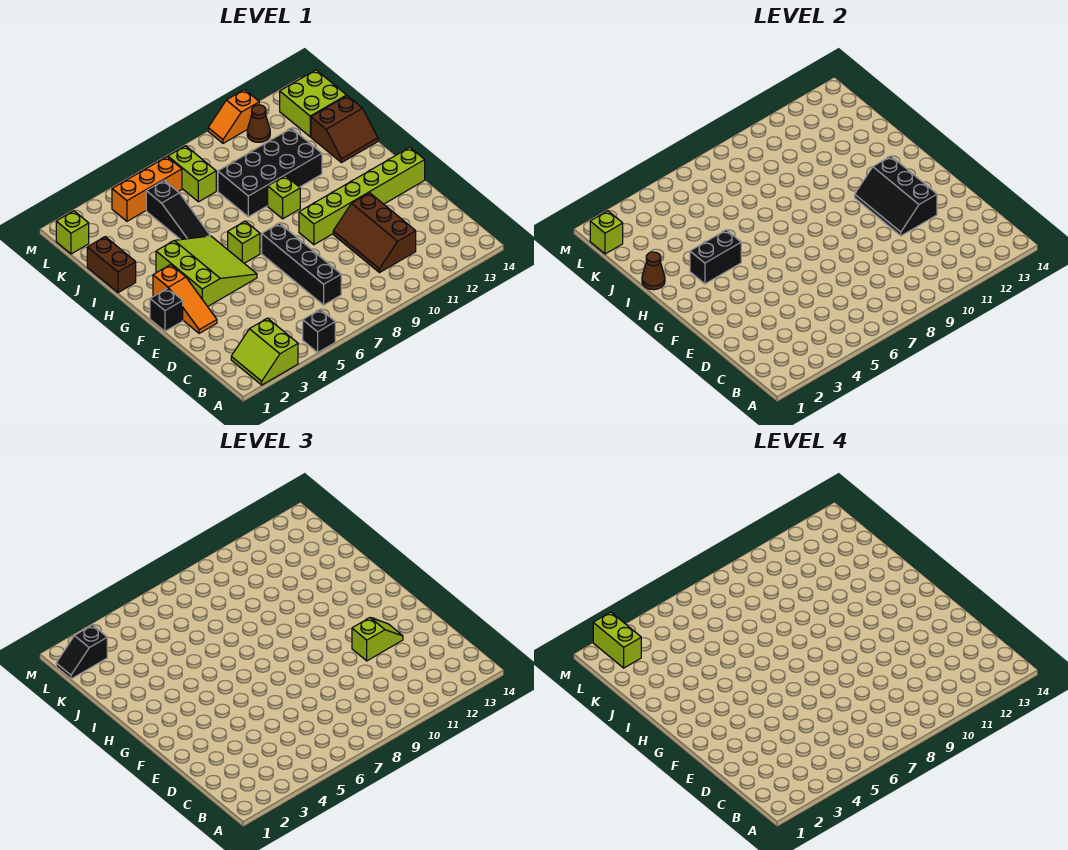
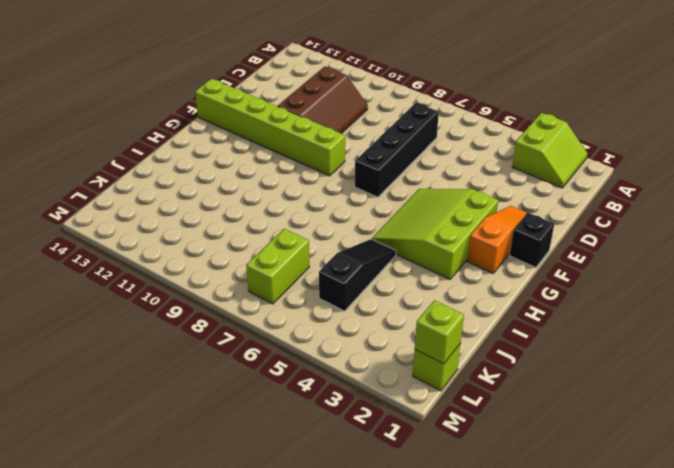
none -> black brick A5 level 1
none -> lime brick G6 level 1
none -> lime brick H9 level 1

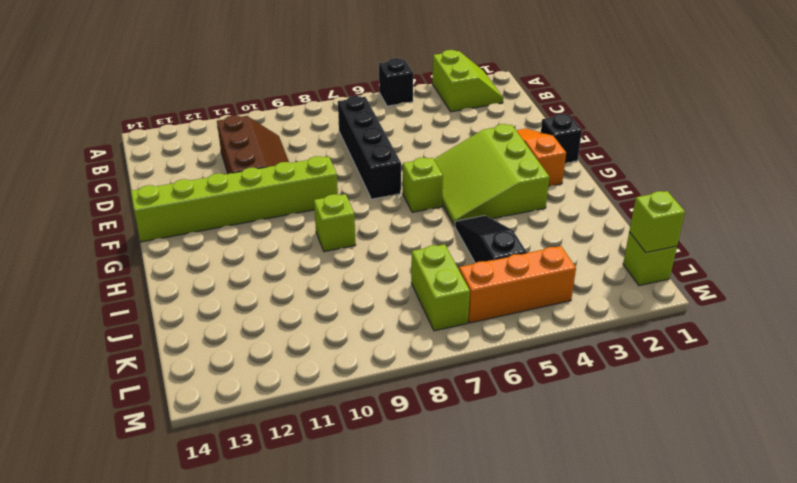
none -> brown brick I1:J1 level 1
none -> black brick I8:J11 level 1
none -> brown slope I13:J14 level 1 top J

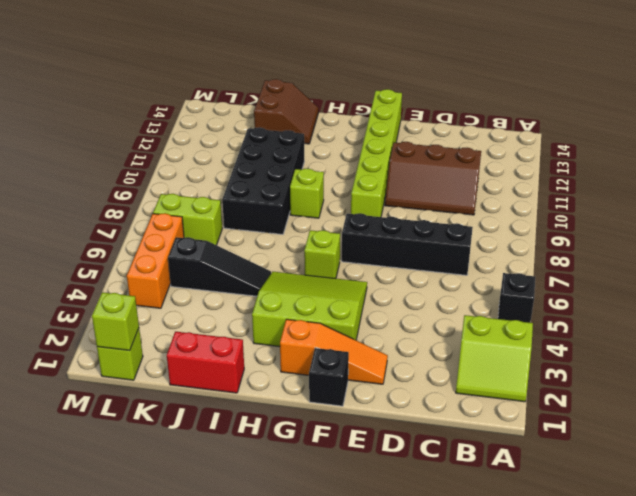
red brick I1:J1 level 1 -> brown brick I1:J1 level 1
none -> lime brick K13:L14 level 1
none -> brown cone L11 level 1
none -> orange slope M10:M11 level 1 top 11

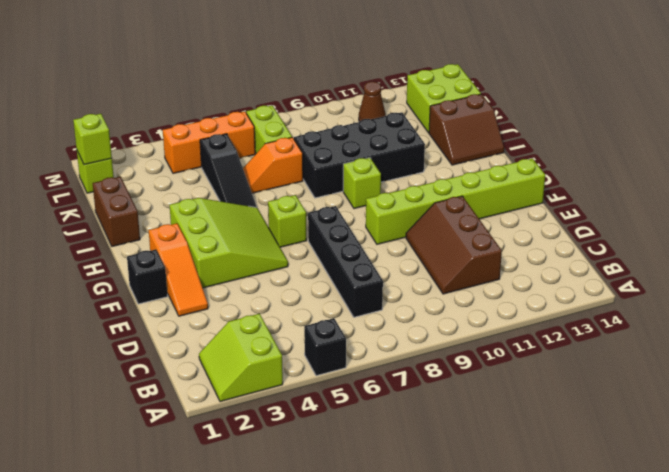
orange slope J6:J7 level 1 top 7 -> orange slope M10:M11 level 1 top 11
none -> black slope E11:G12 level 2 top 12
none -> black brick H3:H4 level 2
none -> brown cone I1 level 2

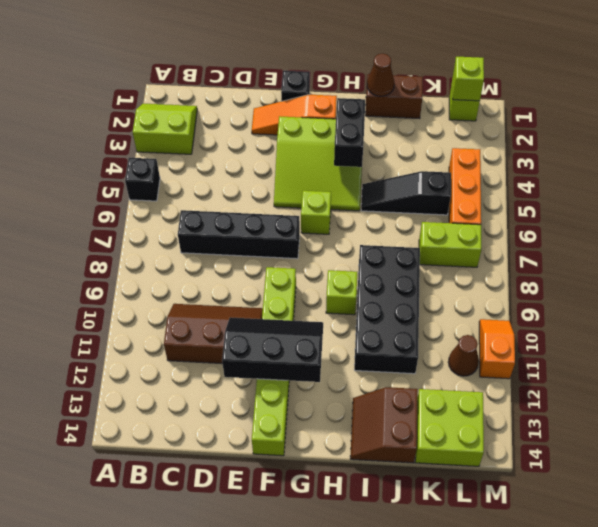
none -> lime slope E11:E12 level 3 top 11
none -> black slope L1:L2 level 3 top 2
none -> lime brick L2:M2 level 4

